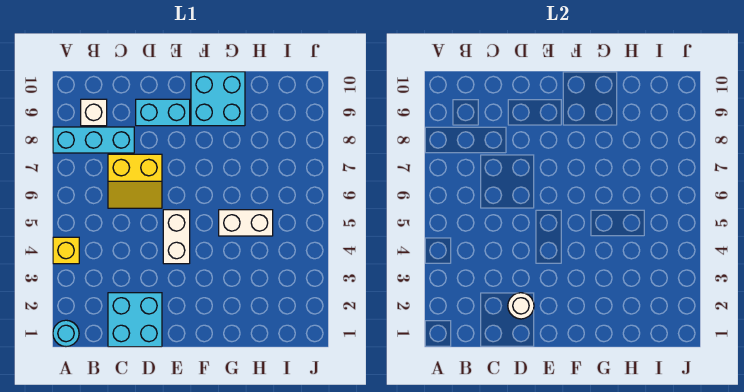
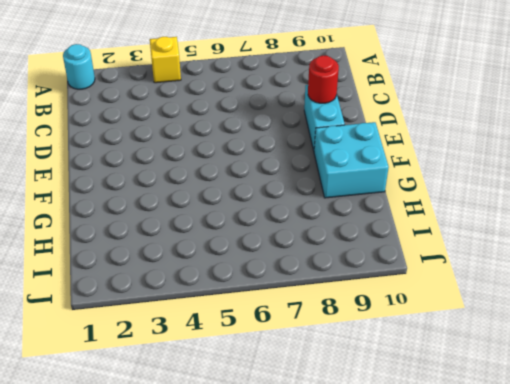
red round brick D9 level 2 -> none
none -> cyan brick A8:C8 level 1
none -> white brick B9 level 1

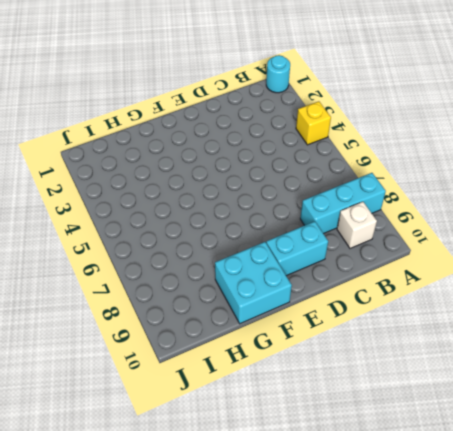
none -> cyan brick C1:D2 level 1
none -> yellow slope C6:D7 level 1 top 7

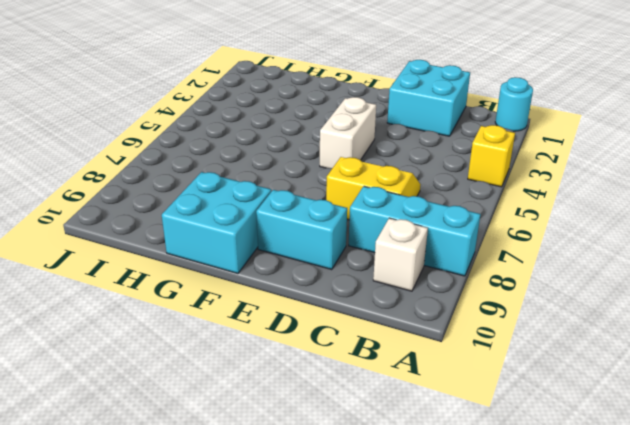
none -> white brick G5:H5 level 1
none -> white round brick D2 level 2

